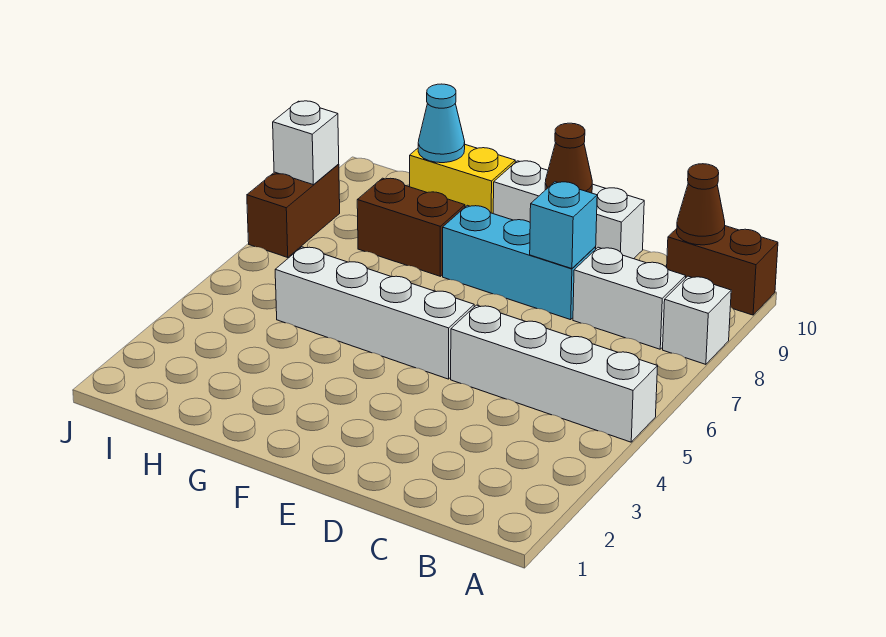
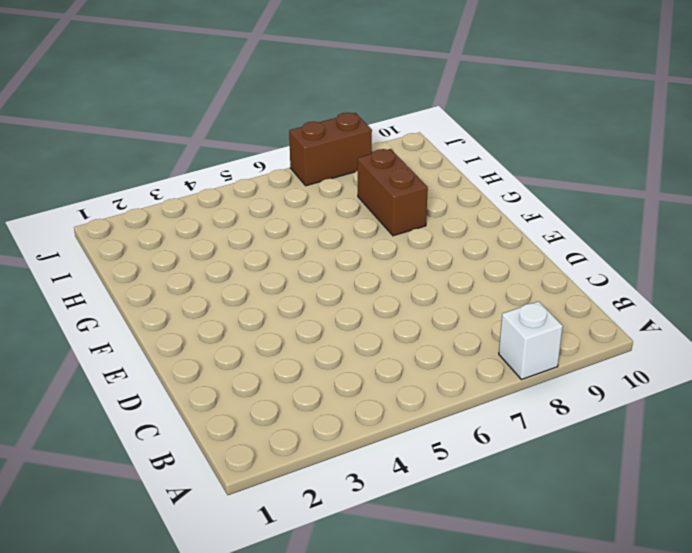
none -> white brick A5:D5 level 1
none -> brown brick A10:B10 level 1
none -> white brick B8:C8 level 1

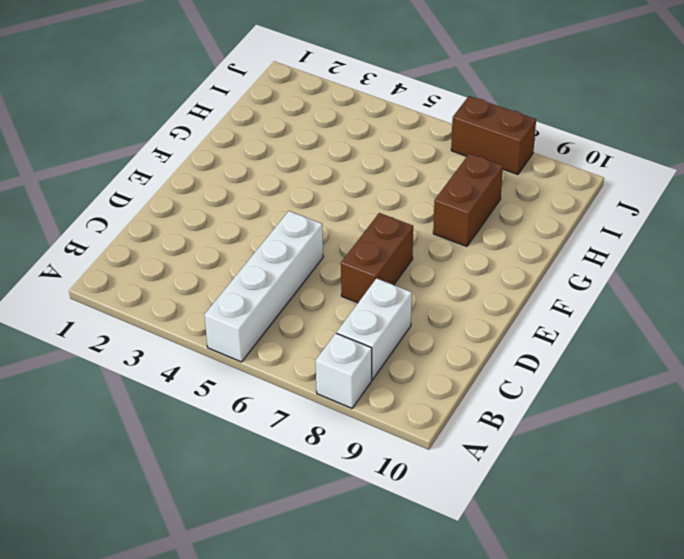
brown brick D7:E7 level 1 -> brown brick A10:B10 level 1
none -> cyan brick D8:F8 level 1
none -> white brick D10:F10 level 1
none -> white brick E5:H5 level 1

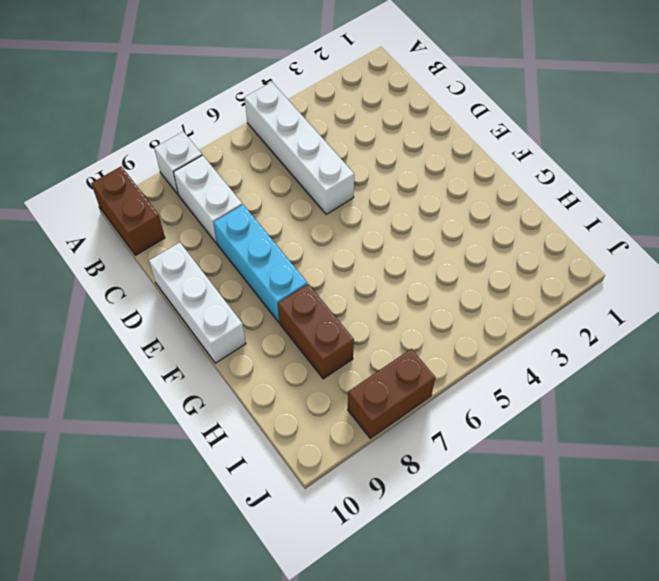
none -> white brick E5:H5 level 1
none -> yellow brick G10:H10 level 1
none -> brown cone B10 level 2

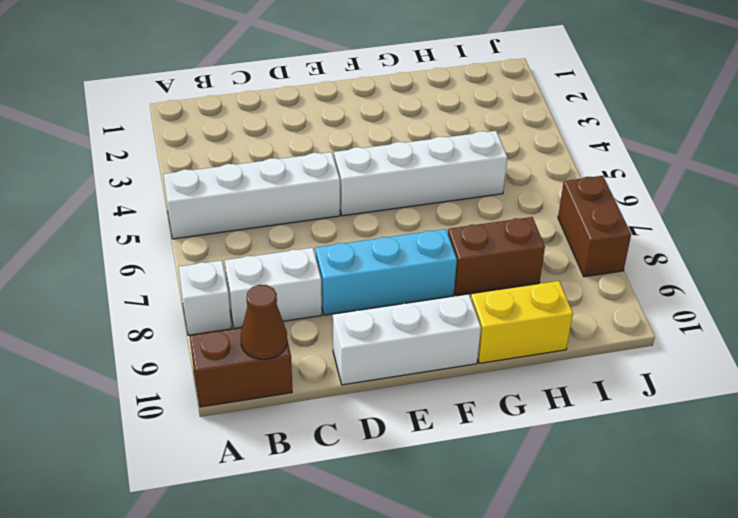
none -> cyan brick D8 level 2
none -> brown cone E10 level 2
none -> cyan cone H10 level 2

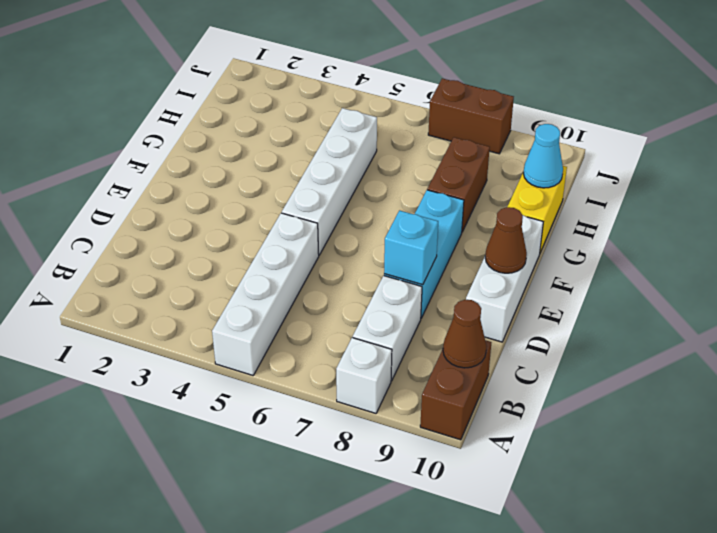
none -> white brick J8 level 2

